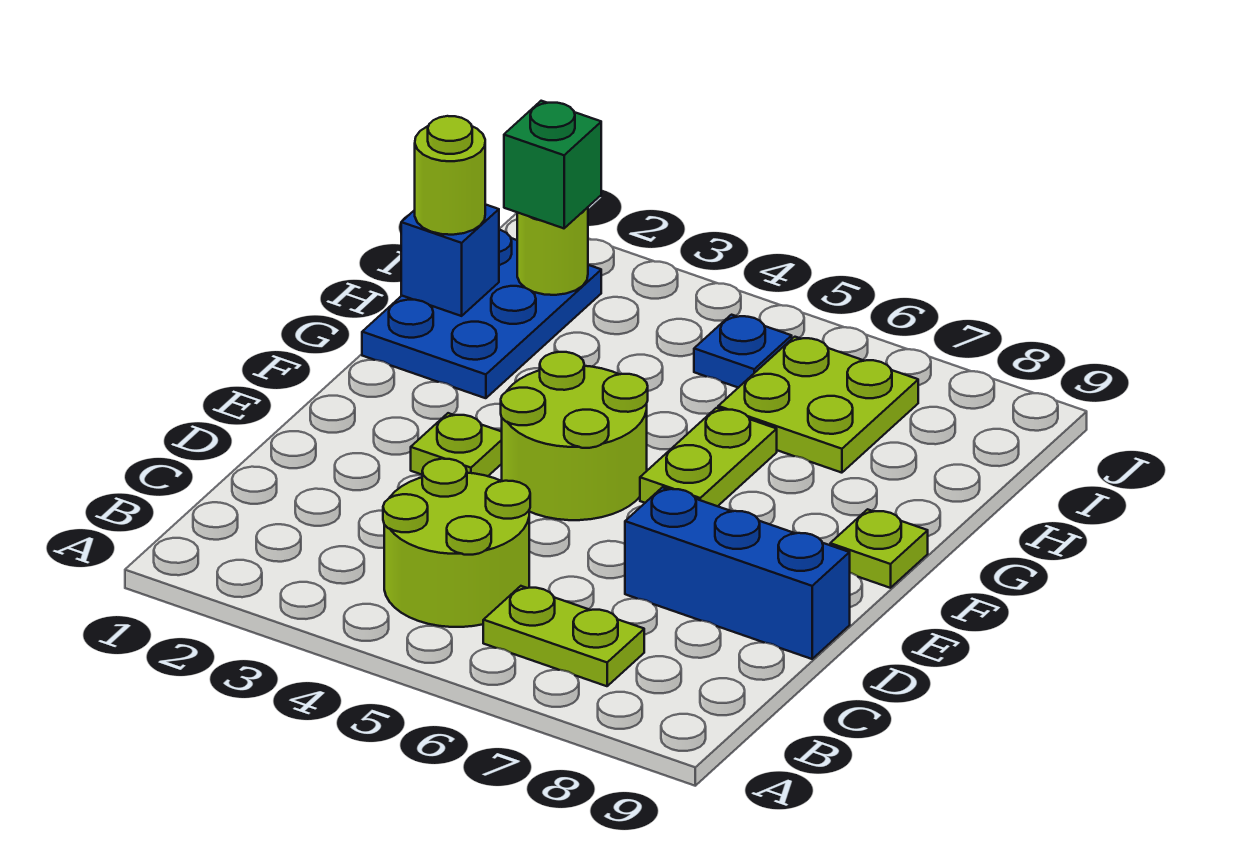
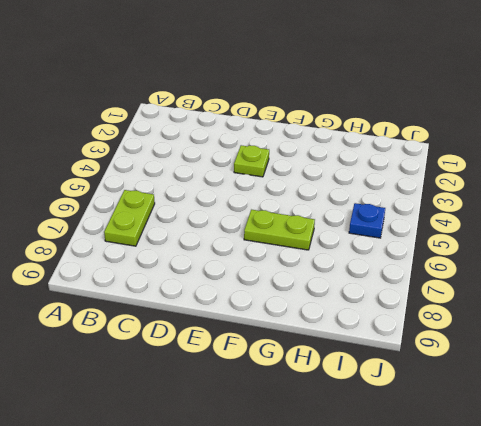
none -> lime round brick B4:C5 level 1
none -> blue brick D7:D9 level 1
none -> lime round brick E4:F5 level 1

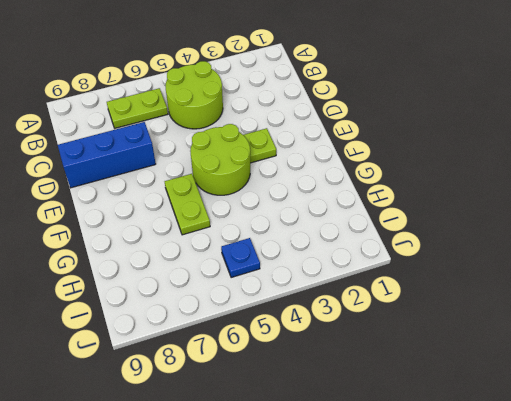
none -> lime plate F9 level 1
none -> blue plate G1:I2 level 1
none -> lime plate H6:I7 level 1

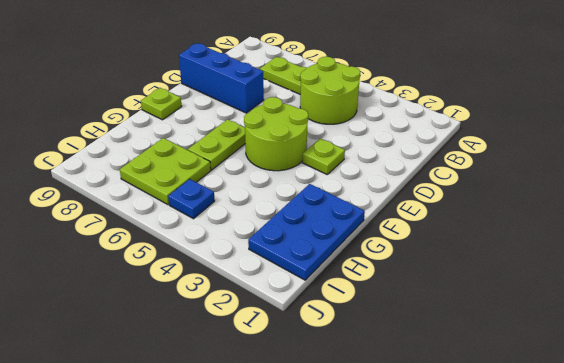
none -> blue brick H1 level 2
none -> lime round brick I2 level 2
none -> lime round brick H1 level 3

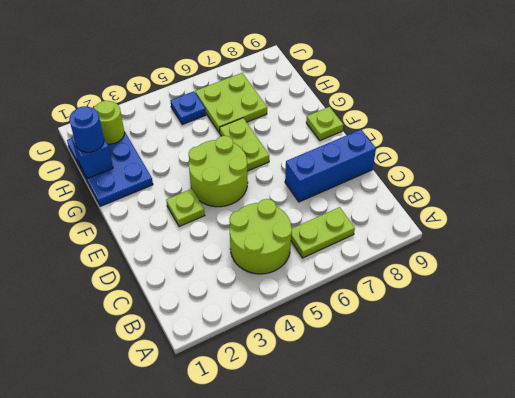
blue round brick H1 level 3 -> lime round brick H1 level 3
none -> green brick I2 level 3

